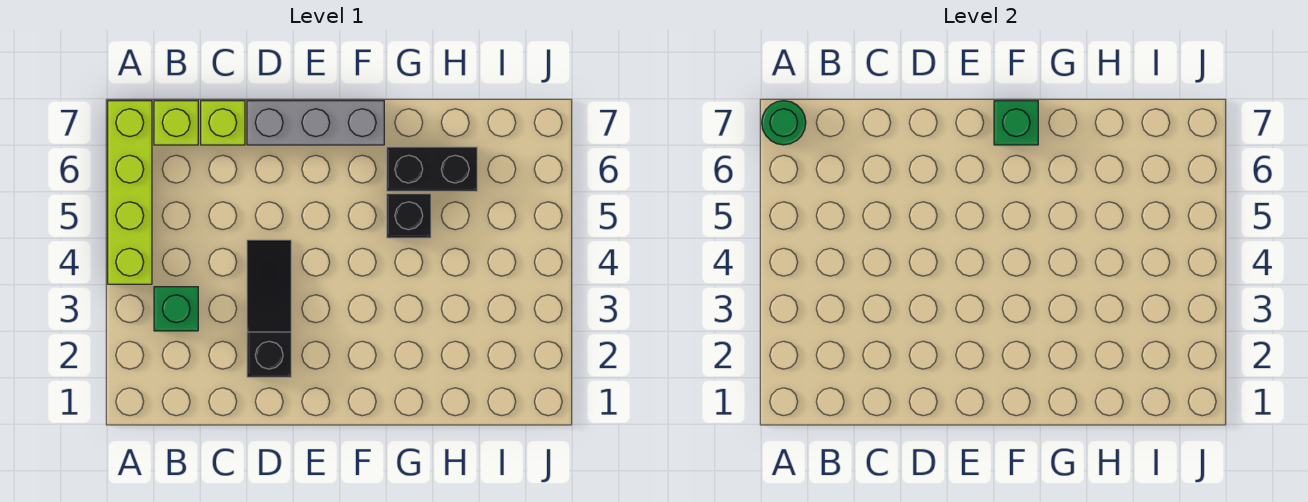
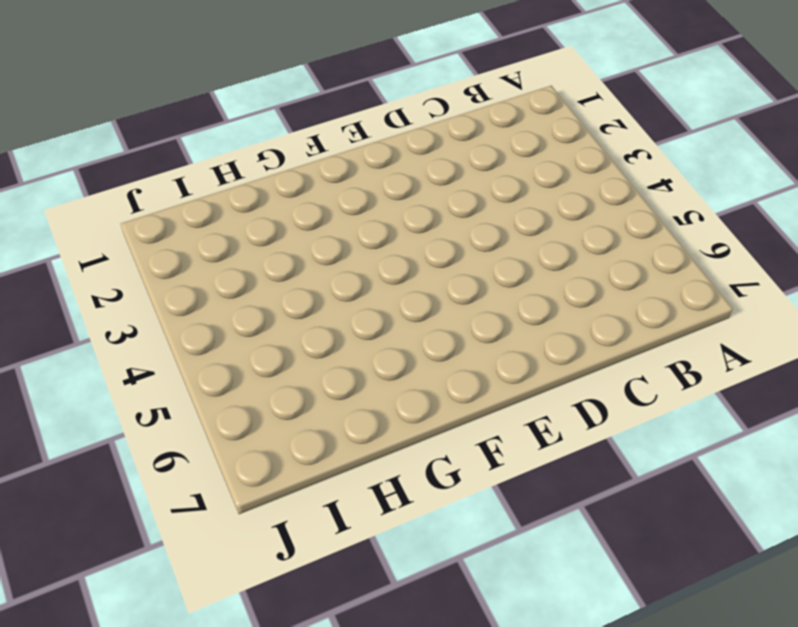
none -> lime brick A4:A7 level 1
none -> green brick B3 level 1

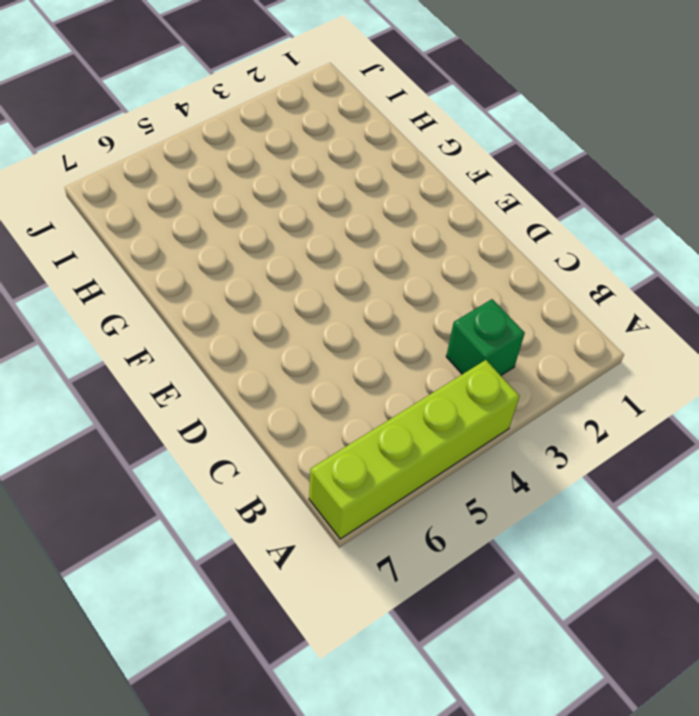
none -> lime brick B7 level 1
none -> lime brick C7 level 1

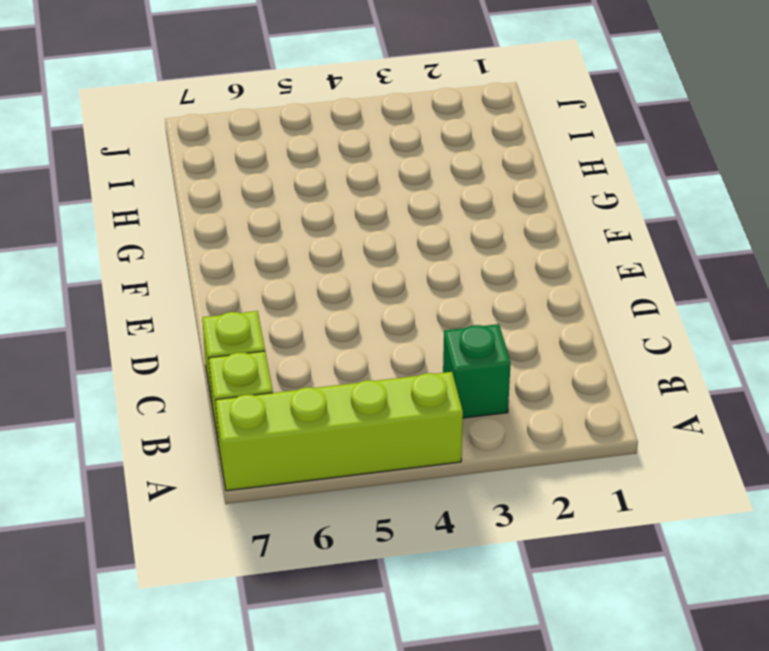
none -> black slope D2:D4 level 1 top 2
none -> grey brick D7:F7 level 1

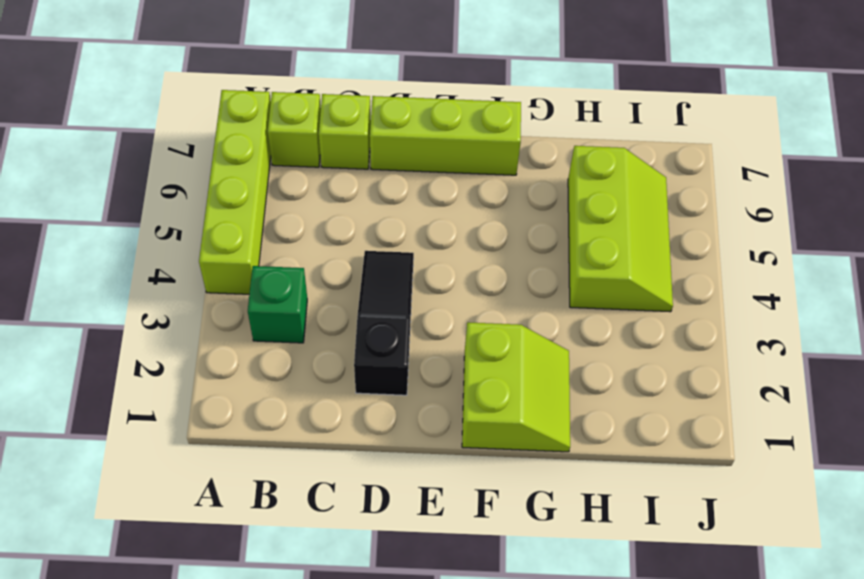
lime brick D7:F7 level 1 -> grey brick D7:F7 level 1
lime slope F1:G2 level 1 top F -> none
lime slope H4:I6 level 1 top H -> black brick G6:H6 level 1
none -> black brick G5 level 1
none -> green round brick A7 level 2

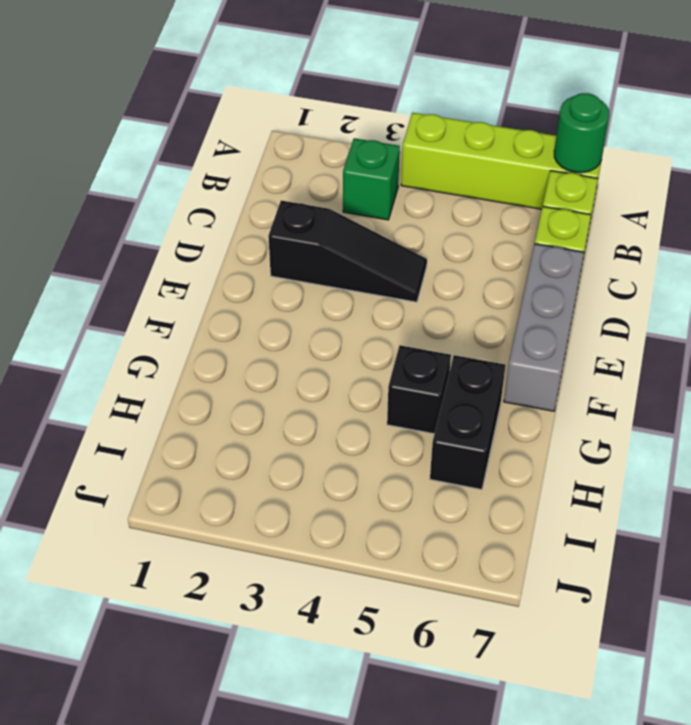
none -> green brick F7 level 2

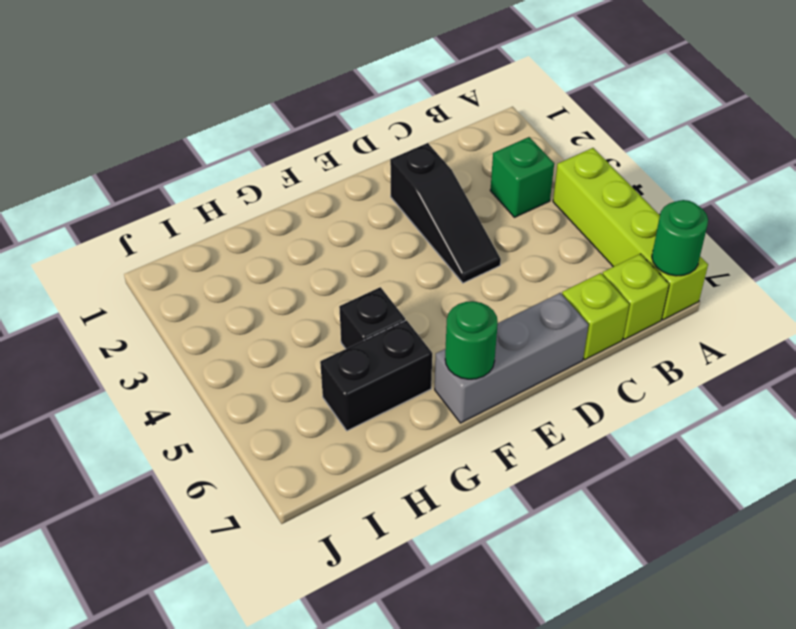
green round brick F7 level 2 -> green brick F7 level 2

